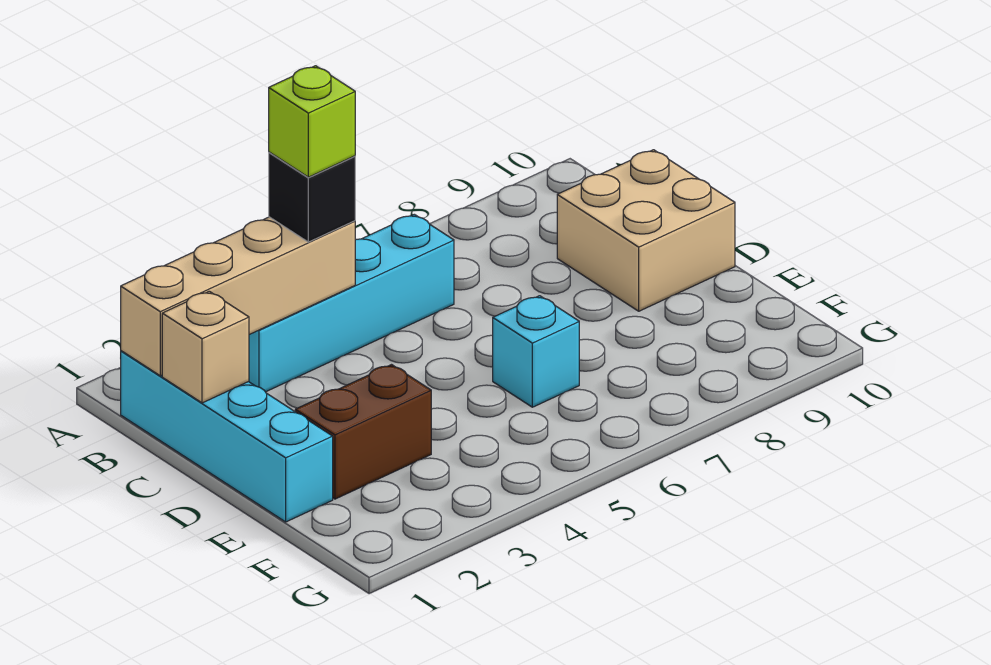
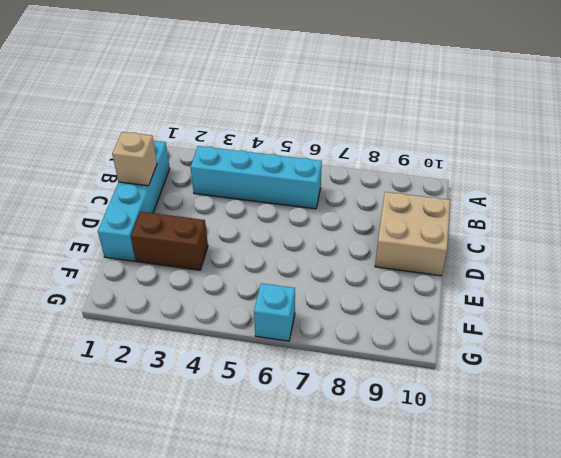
cyan brick G6 level 1 -> cyan brick E6 level 1
none -> tan brick B1:B4 level 2
none -> black brick B4 level 3

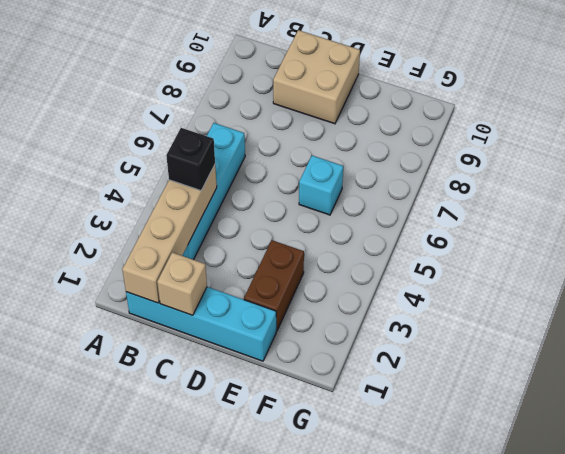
none -> lime brick B4 level 4

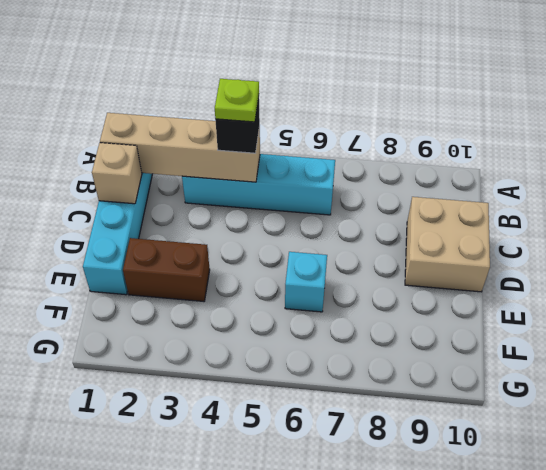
lime plate B4 level 4 -> lime brick B4 level 4

